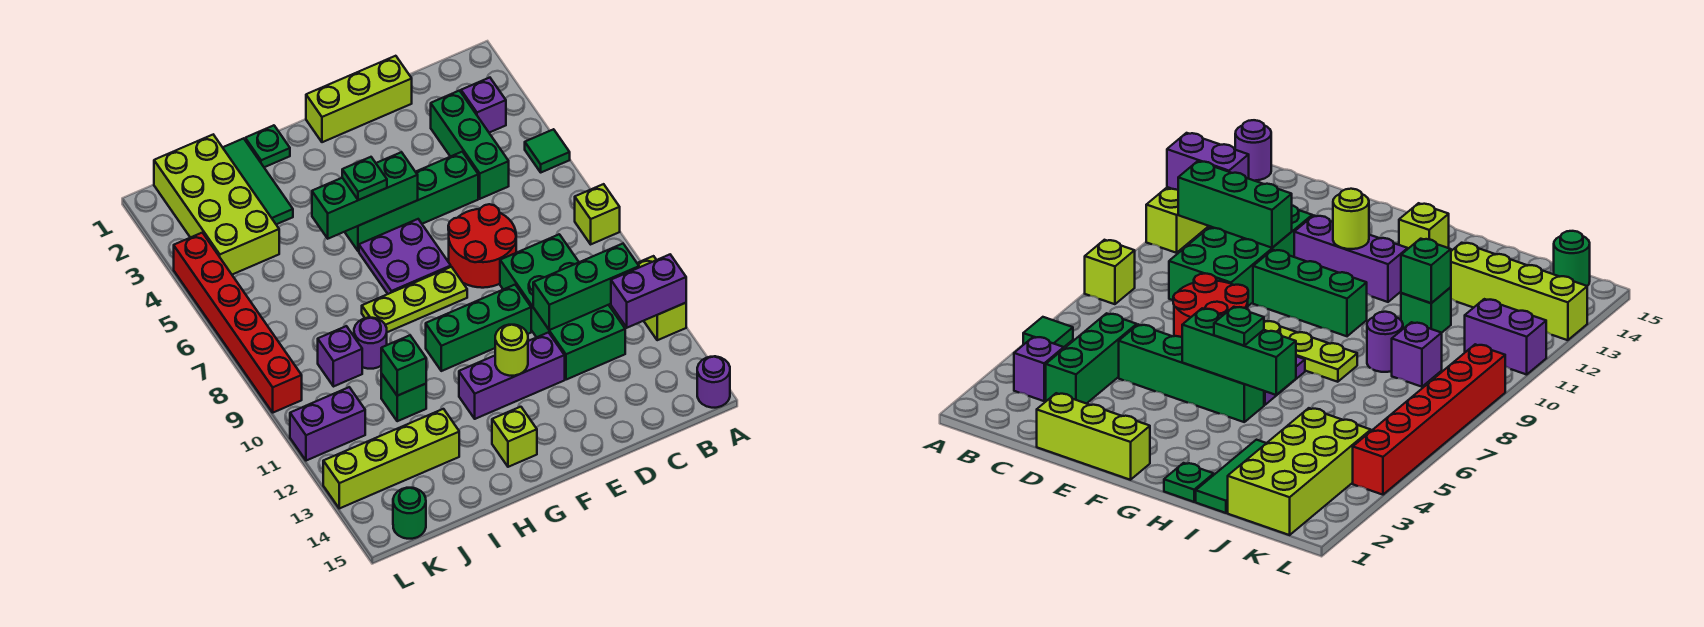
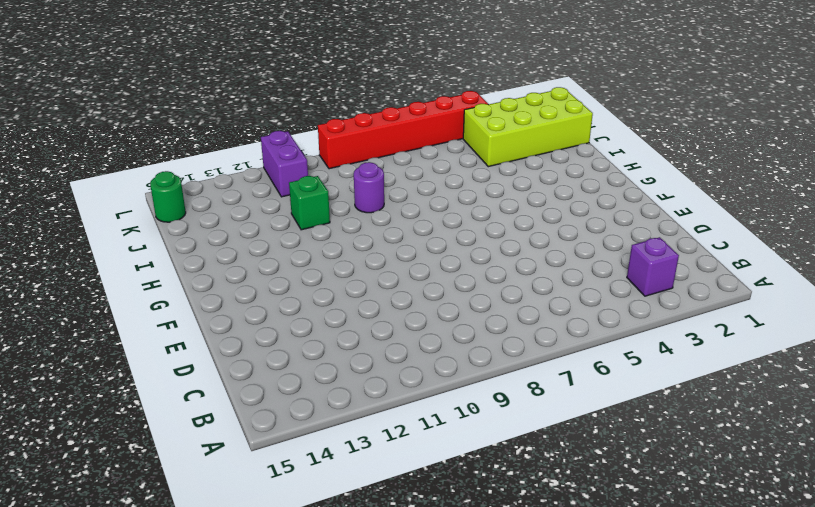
none -> green tile A5 level 1
none -> lime brick A8 level 1
none -> lime brick A11:A12 level 1
none -> purple round brick A15 level 1

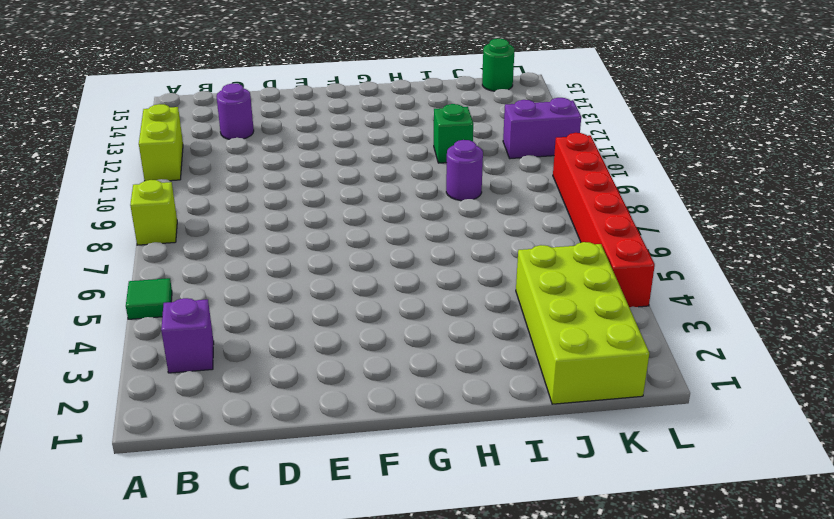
purple round brick C13 level 1 -> purple round brick A15 level 1
none -> green brick C3:C5 level 1
none -> green brick C9:D12 level 1
none -> lime brick D1:F1 level 1
none -> green brick D5:G5 level 1

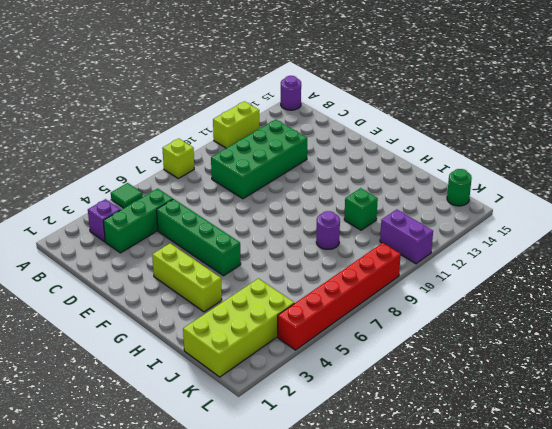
lime brick F3:H3 level 1 -> lime brick D1:F1 level 1
none -> red round brick D7:E8 level 1
none -> green brick E10:G10 level 1
none -> purple brick E12:G12 level 1
none -> purple plate F6:G7 level 1

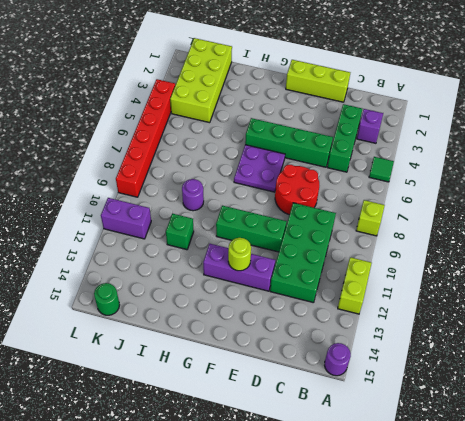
none -> lime plate F8:H8 level 1
none -> lime brick G14 level 1
none -> green plate H1 level 1
none -> green tile I1:I3 level 1

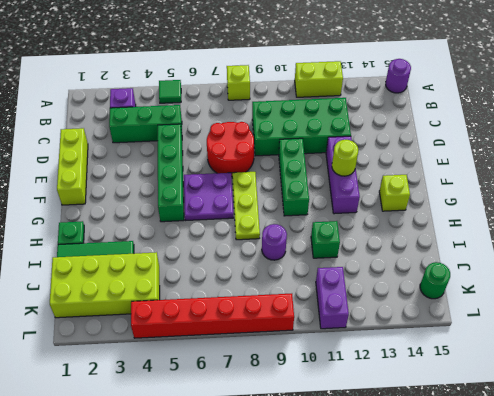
none -> lime brick I13:L13 level 1
none -> purple brick J9 level 1
none -> purple brick A12:B12 level 2
none -> green brick B11:D11 level 2

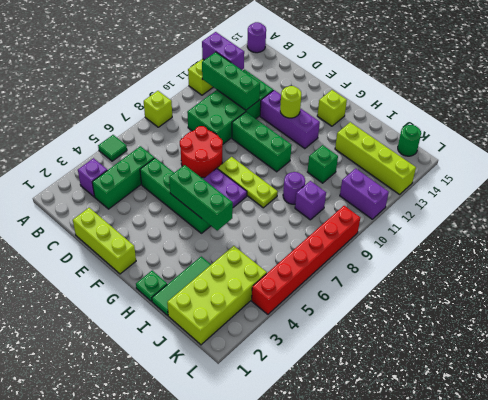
none -> green brick I11 level 2
none -> green plate G5 level 3

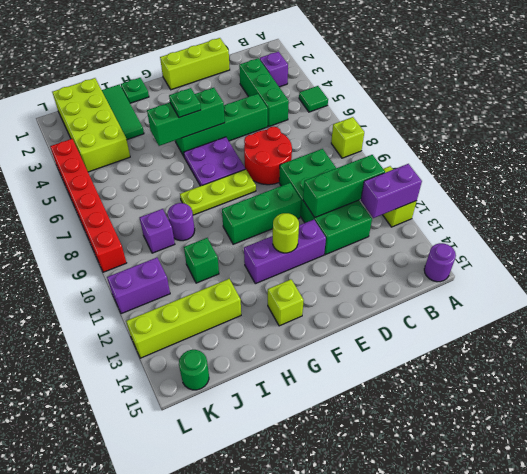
none -> green brick I11 level 2

